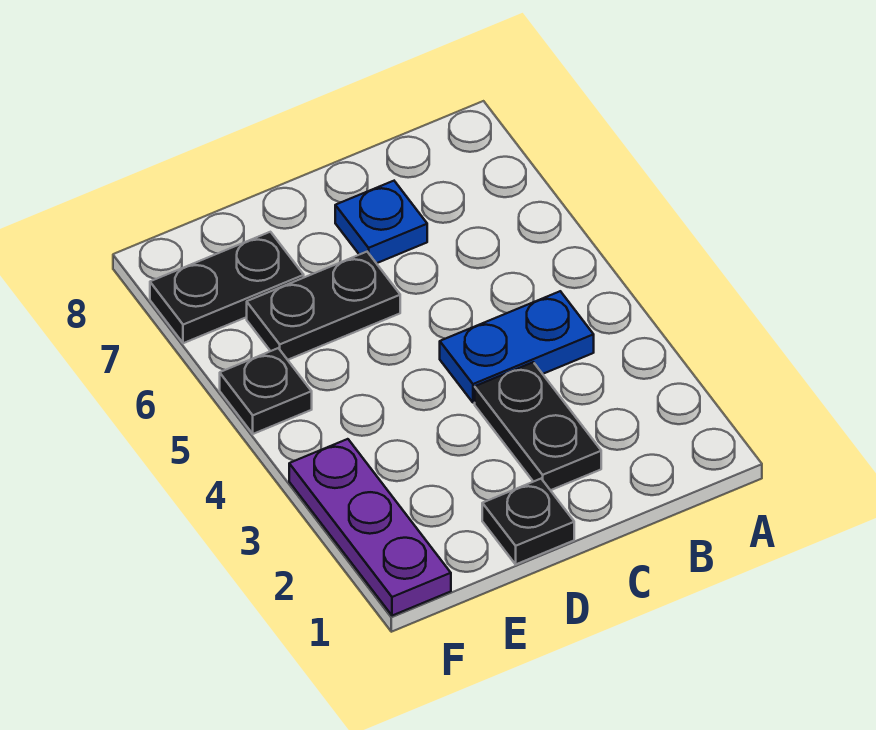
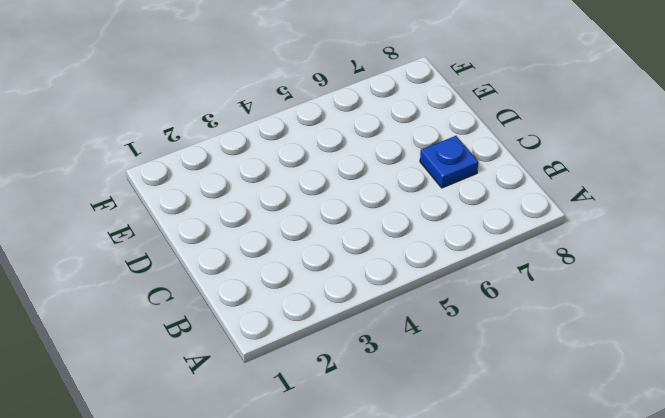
none -> blue plate B4:C4 level 1
none -> black plate C2:C3 level 1

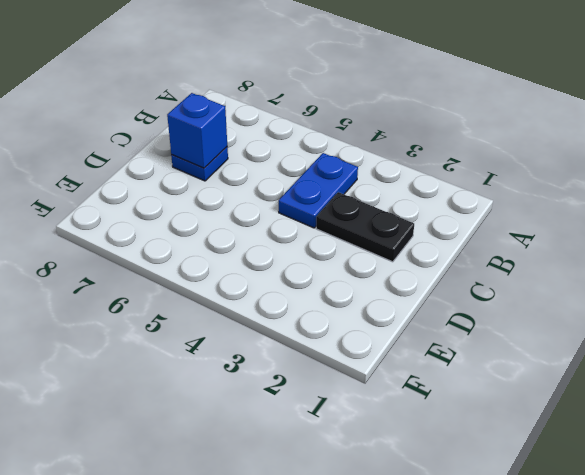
blue brick C7 level 2 -> none
none -> black plate D1 level 1
none -> black plate D6:E6 level 1

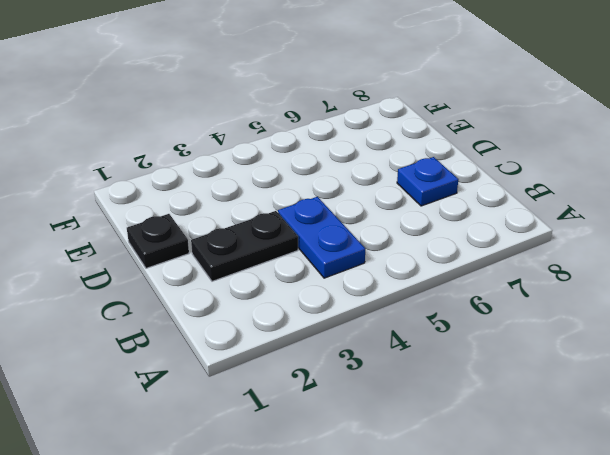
none -> black plate D6:E6 level 1
none -> black plate E7:F7 level 1

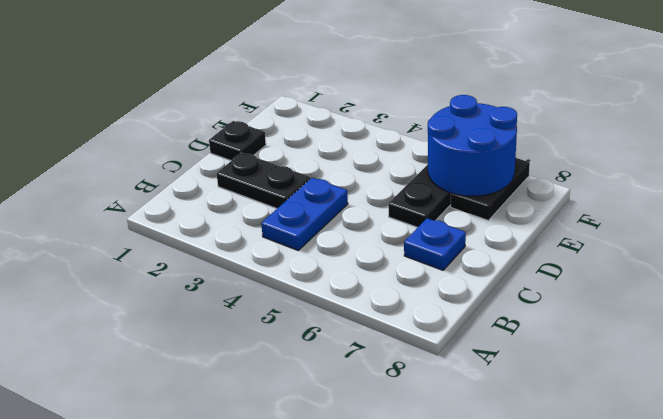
blue round brick E6:F7 level 2 -> none
none -> purple plate F1:F3 level 1
none -> black plate F5 level 1

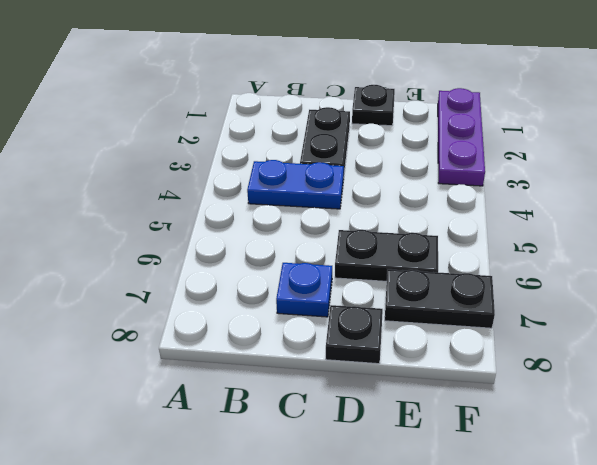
black plate D8 level 1 -> black plate F5 level 1

